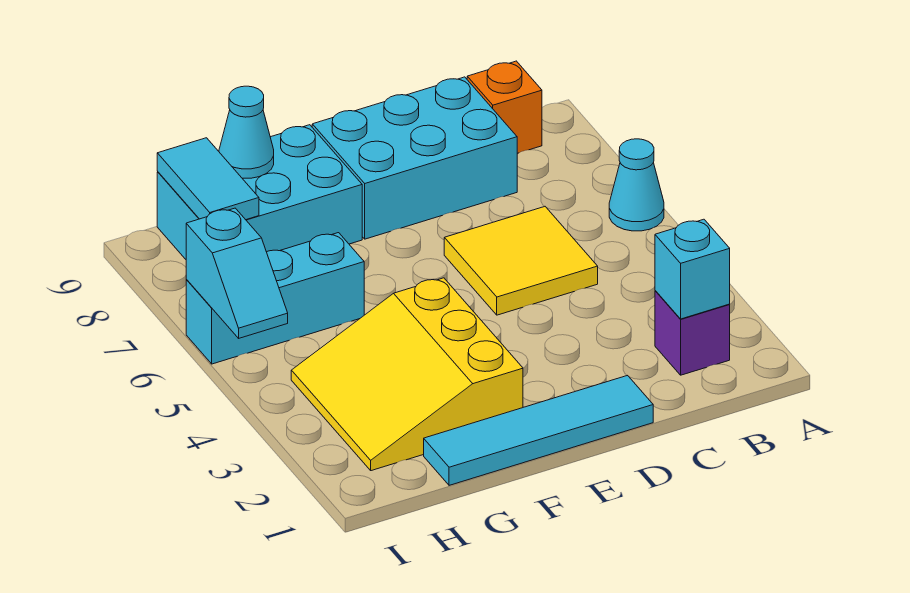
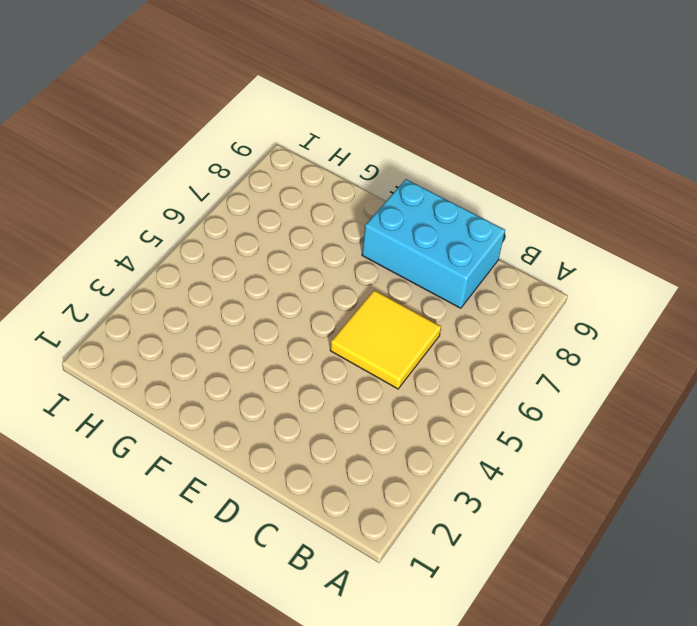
none -> cyan cone A6 level 1
none -> purple brick B2 level 1
none -> orange brick B9 level 1

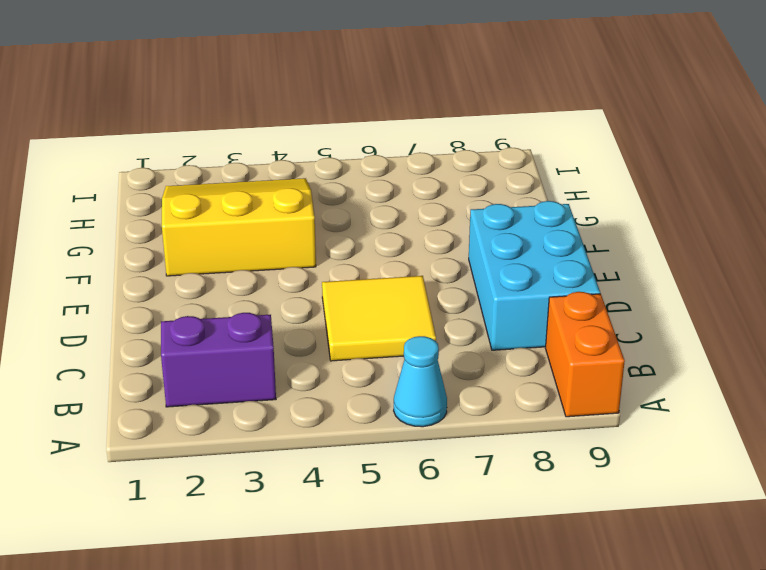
orange brick A9:B9 level 1 -> orange brick B9 level 1
purple brick B2:B3 level 1 -> purple brick B2 level 1
none -> cyan tile D1:G1 level 1
none -> cyan brick F8:H9 level 1
none -> cyan brick G6:I6 level 1

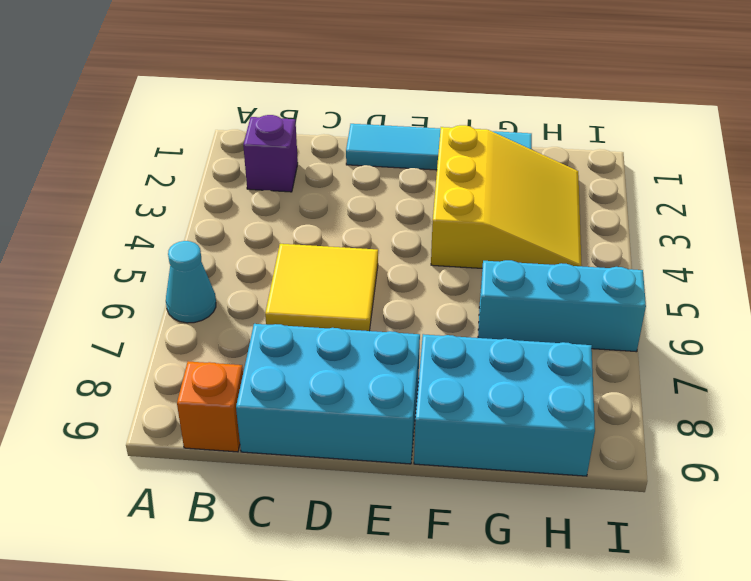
none -> cyan brick B2 level 2
none -> cyan cone G9 level 2
none -> cyan tile H8:H9 level 2

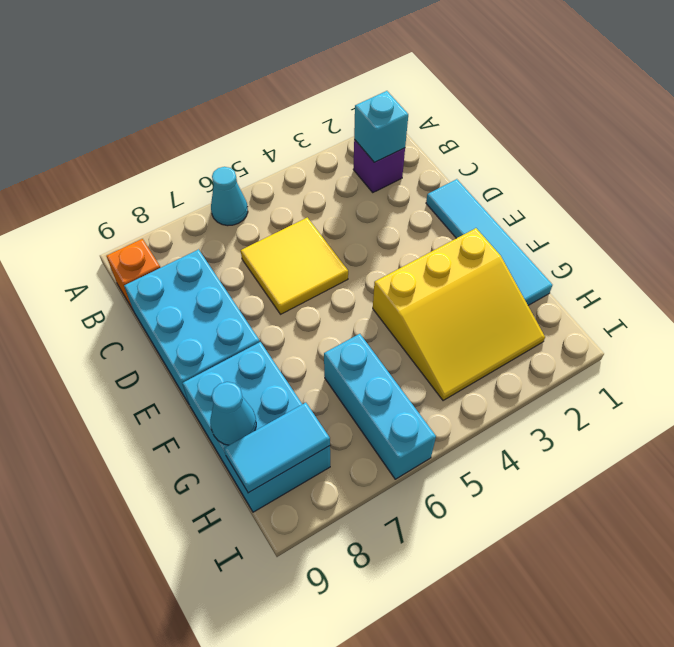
none -> cyan slope I5:I6 level 2 top 6

